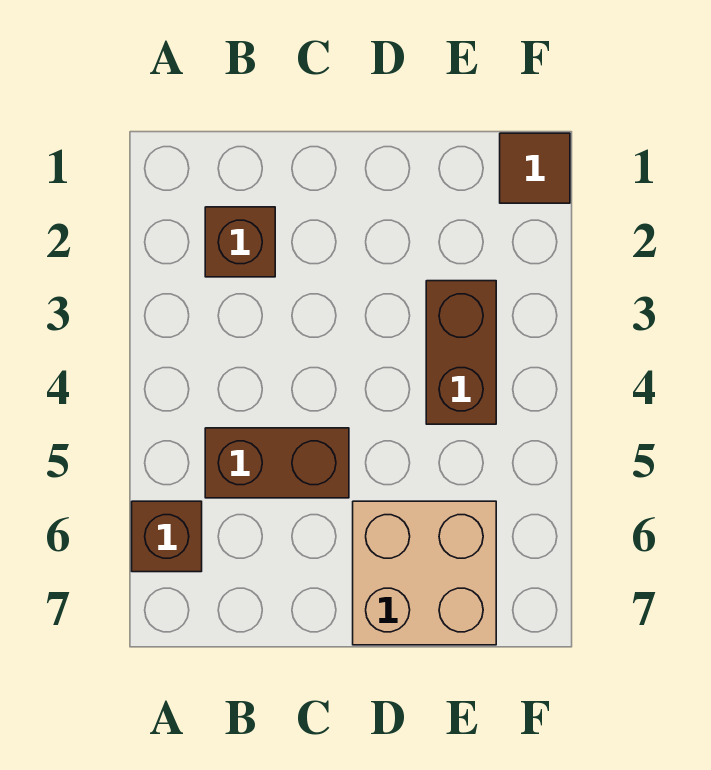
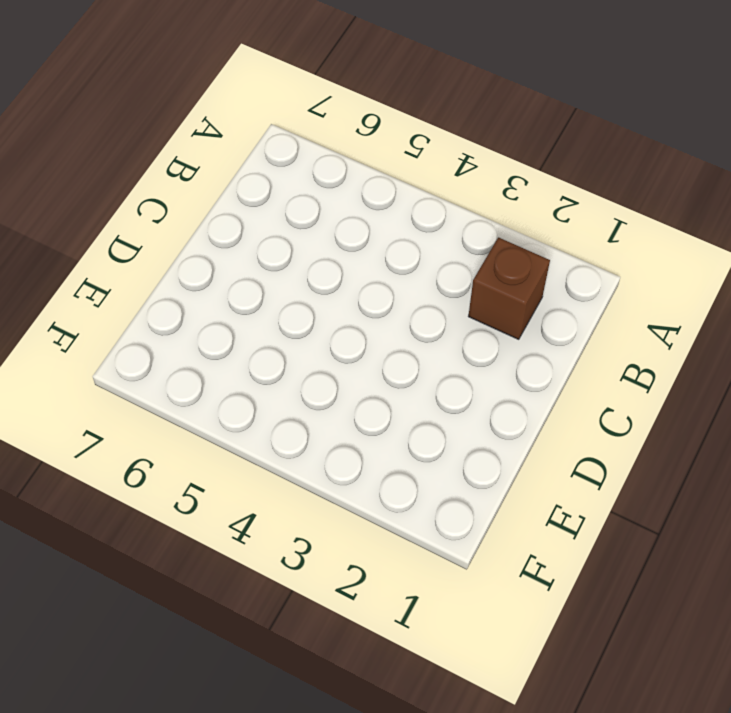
none -> brown brick A6 level 1
none -> brown brick B5:C5 level 1

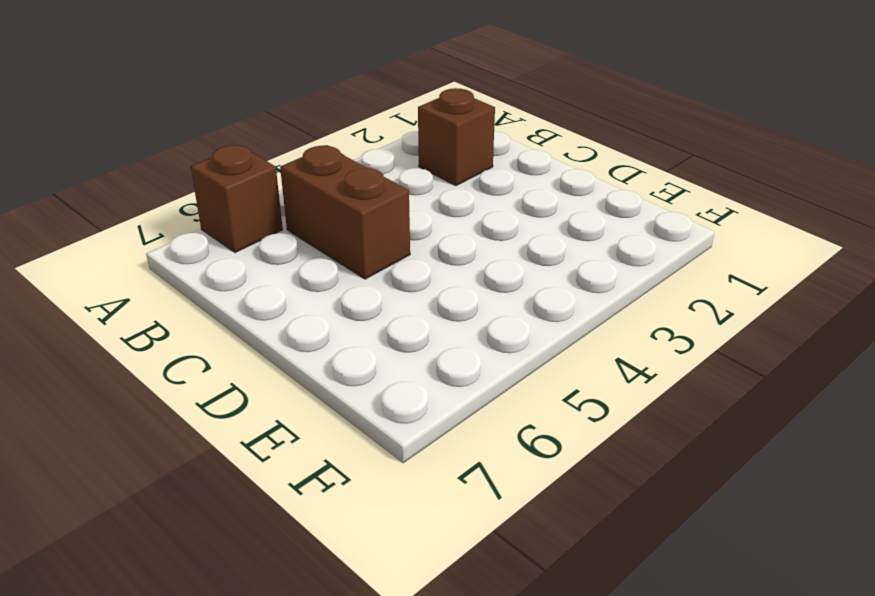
none -> tan brick D6:E7 level 1
none -> brown brick E3:E4 level 1

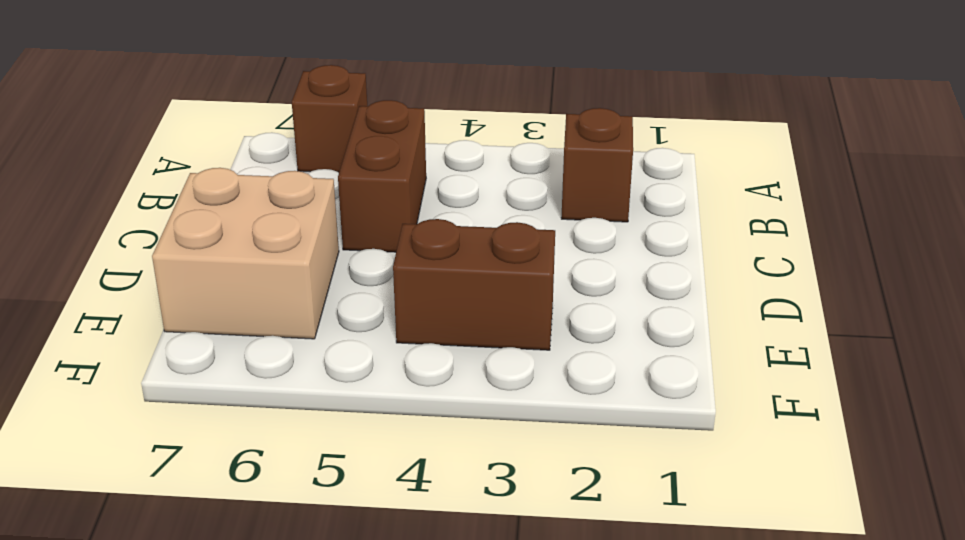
none -> brown tile F1 level 1

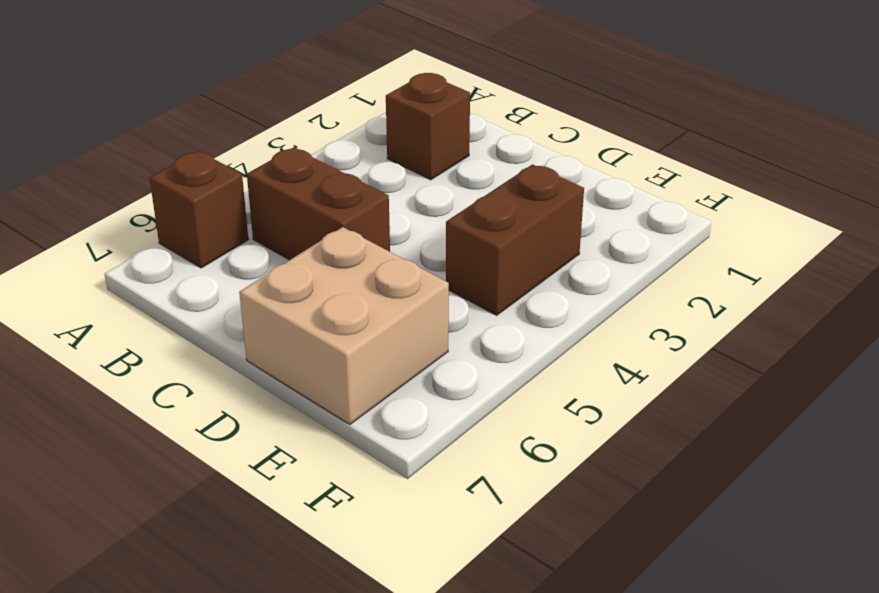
none -> brown tile F1 level 1

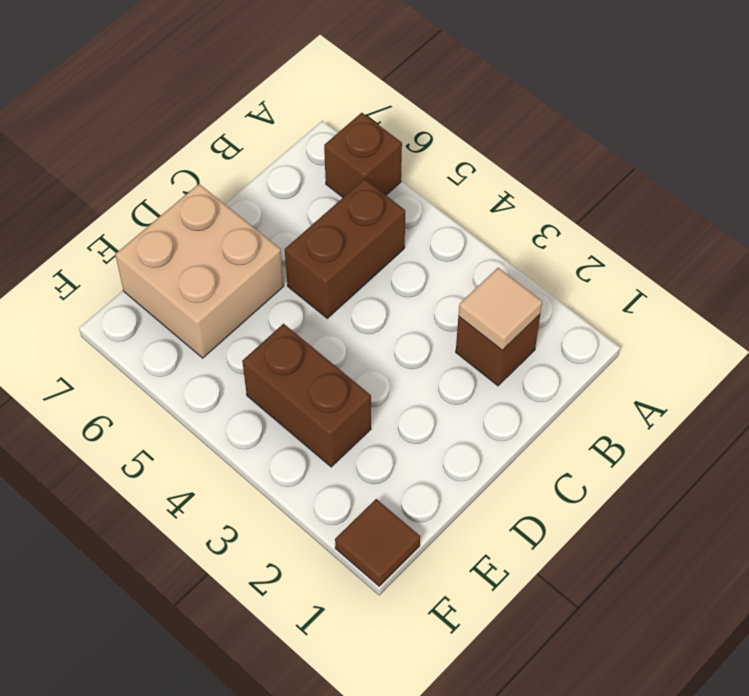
tan tile B2 level 2 -> none

